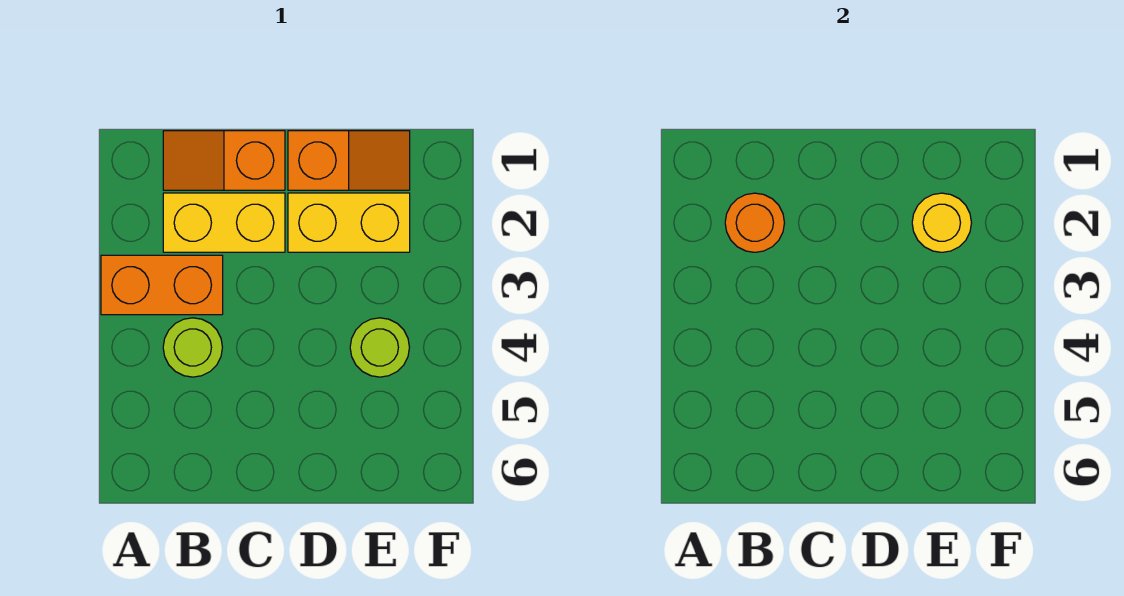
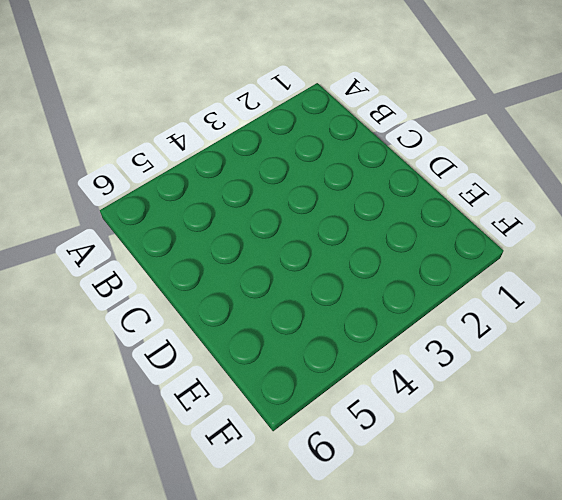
none -> orange brick A3:B3 level 1
none -> orange slope B1:C1 level 1 top C

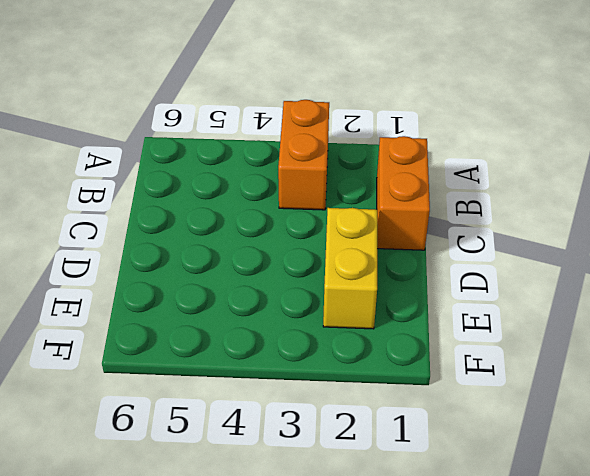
orange brick B1:C1 level 1 -> orange slope B1:C1 level 1 top C
none -> yellow brick B2:C2 level 1
none -> lime round brick B4 level 1

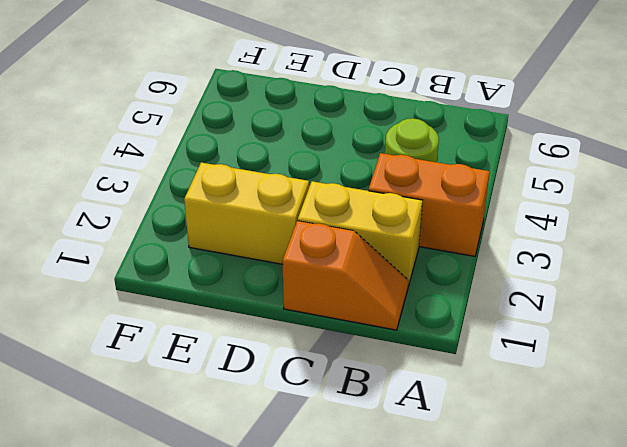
none -> orange slope D1:E1 level 1 top D
none -> lime round brick E4 level 1

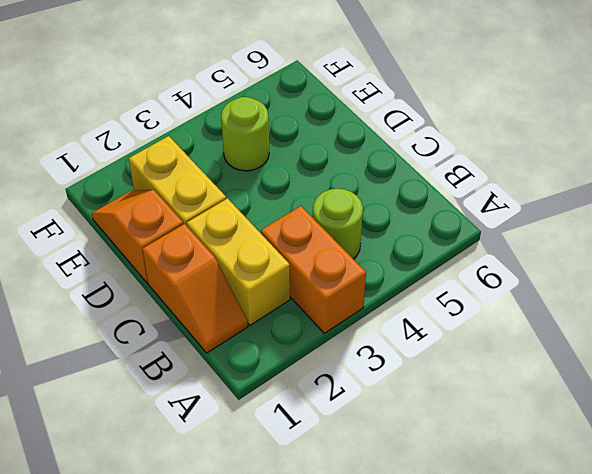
none -> orange round brick B2 level 2
none -> yellow round brick E2 level 2

